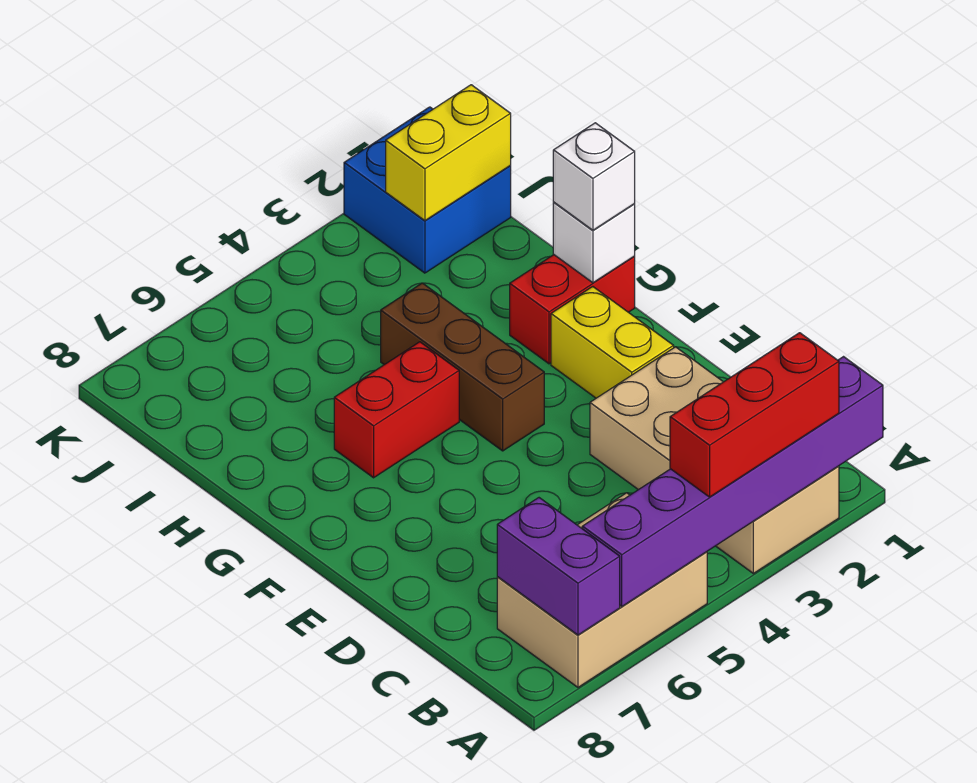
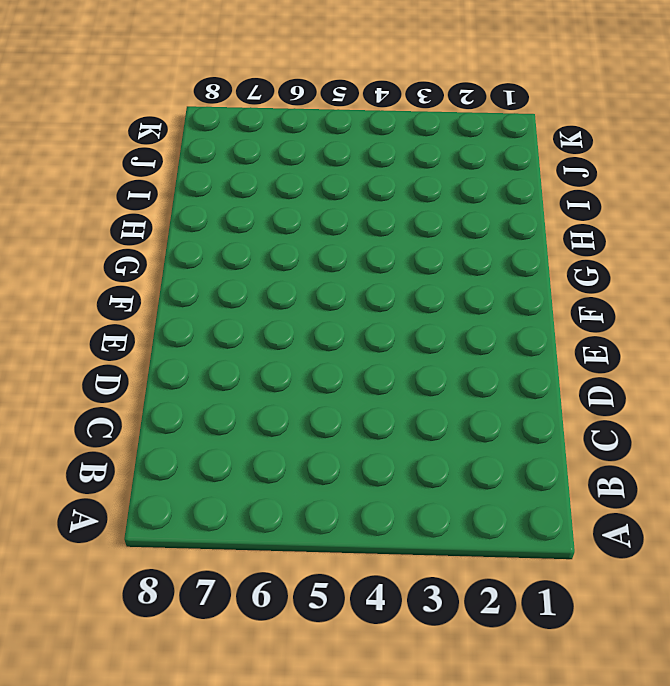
none -> tan brick A2:D3 level 1
none -> tan brick A5:B7 level 1
none -> yellow brick E2:F2 level 1

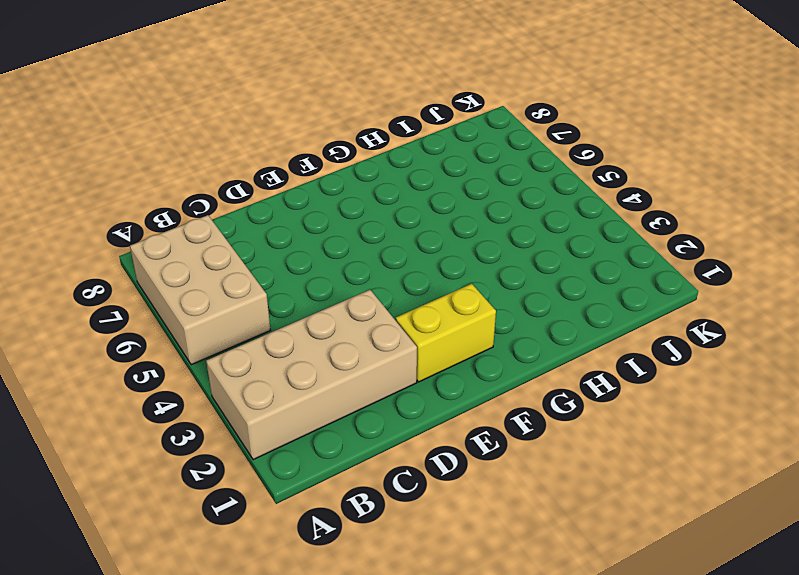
none -> brown brick F4:H4 level 1
none -> red brick G1:G2 level 1
none -> red brick G5:G6 level 1

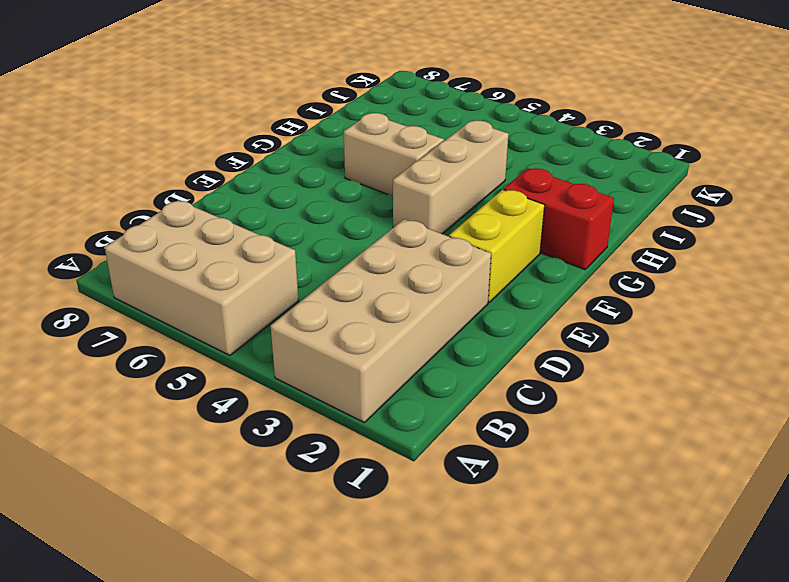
tan brick F4:H4 level 1 -> brown brick F4:H4 level 1
tan brick G5:G6 level 1 -> red brick G5:G6 level 1
none -> blue brick J1:K2 level 1
none -> purple brick A1:A6 level 2
none -> purple brick A7:B7 level 2

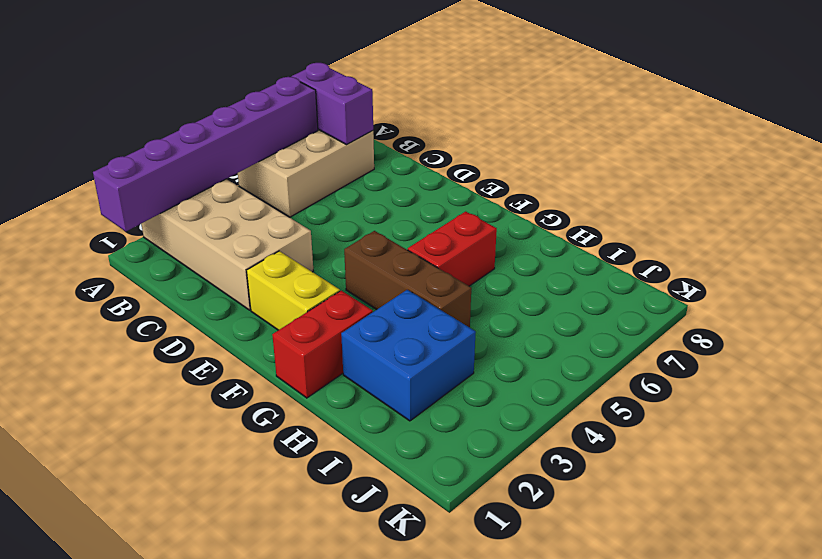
blue brick H2:I3 level 1 -> blue brick J1:K2 level 1
none -> white brick G1 level 2
none -> yellow brick J1:J2 level 2
none -> red brick A2:A4 level 3

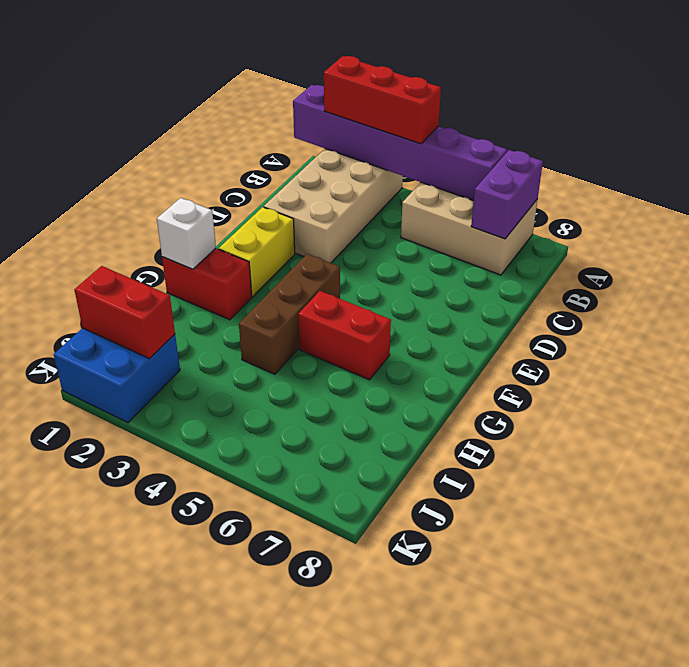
red brick J1:J2 level 2 -> yellow brick J1:J2 level 2
none -> white brick G1 level 3

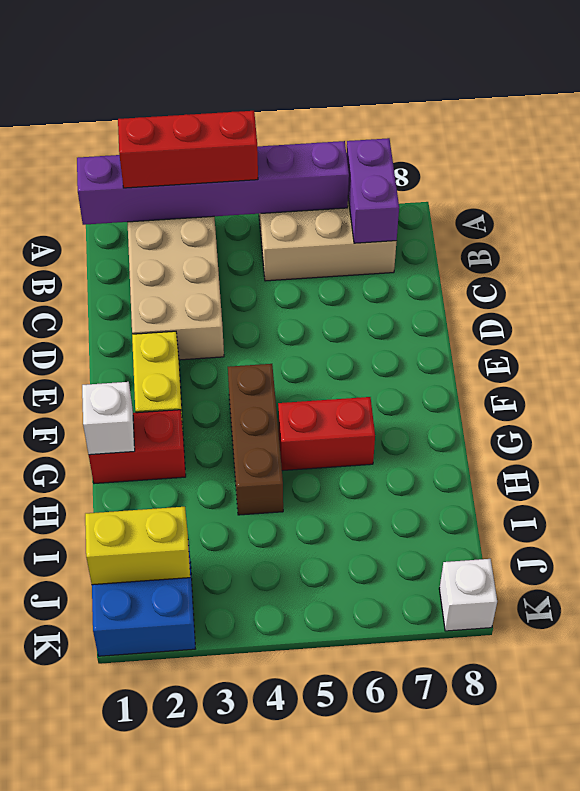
white brick K8 level 1 -> white brick G1 level 3

